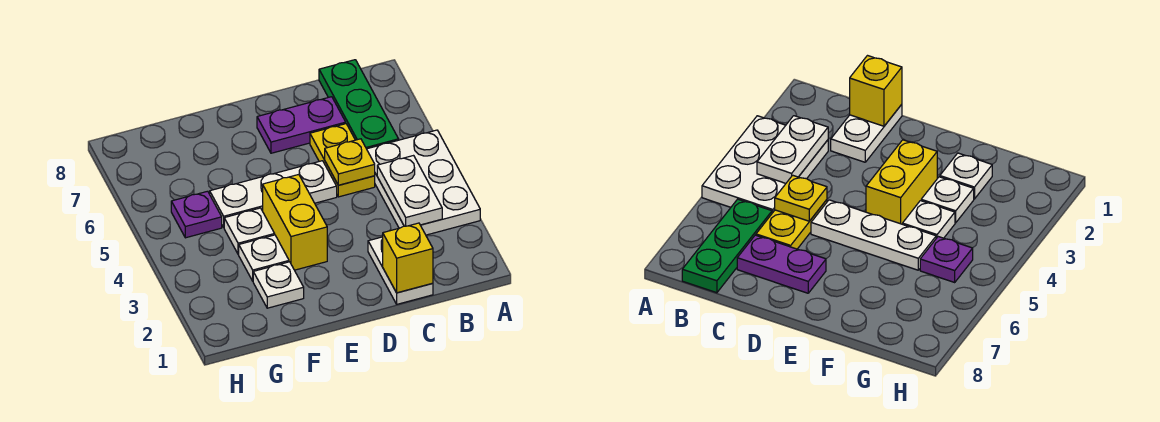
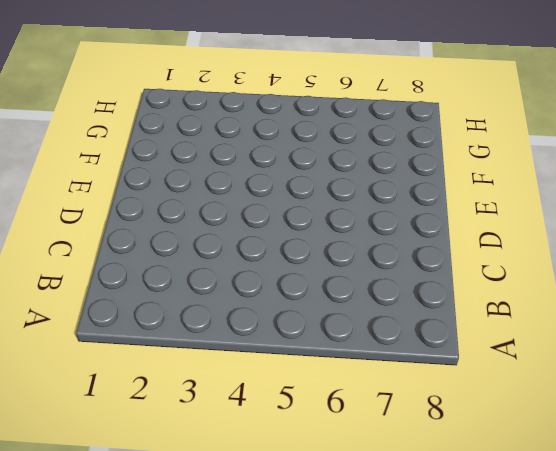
none -> white plate A3:B5 level 1
none -> green plate B6:B8 level 1
none -> white plate C1:C2 level 1

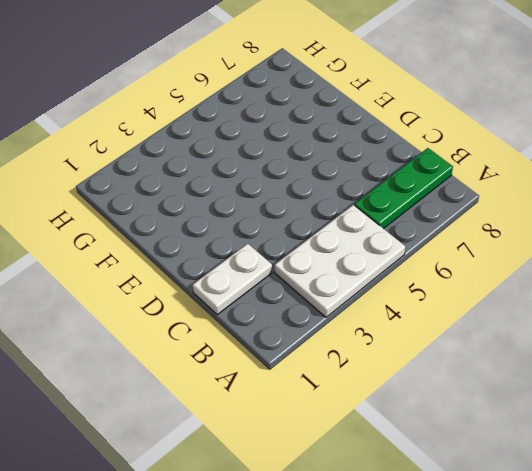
none -> yellow plate C5:C6 level 1
none -> purple plate C7:D7 level 1
none -> white plate D5:F5 level 1

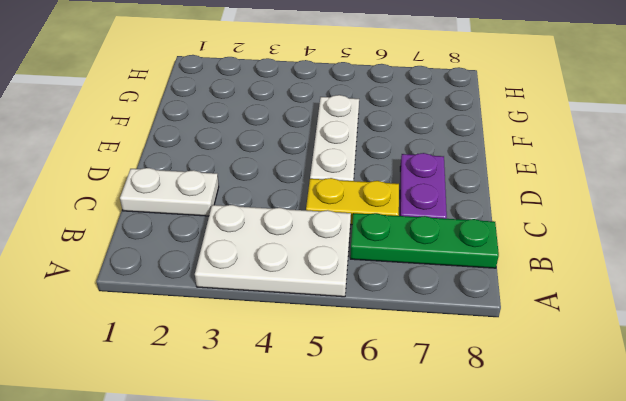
none -> yellow brick E3:E4 level 1
none -> white plate F2 level 1
none -> white plate F3 level 1

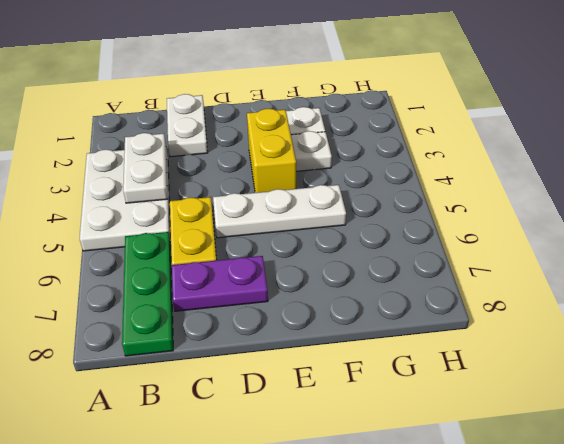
none -> white plate F4 level 1
none -> purple plate G5 level 1
none -> yellow brick C1 level 2

